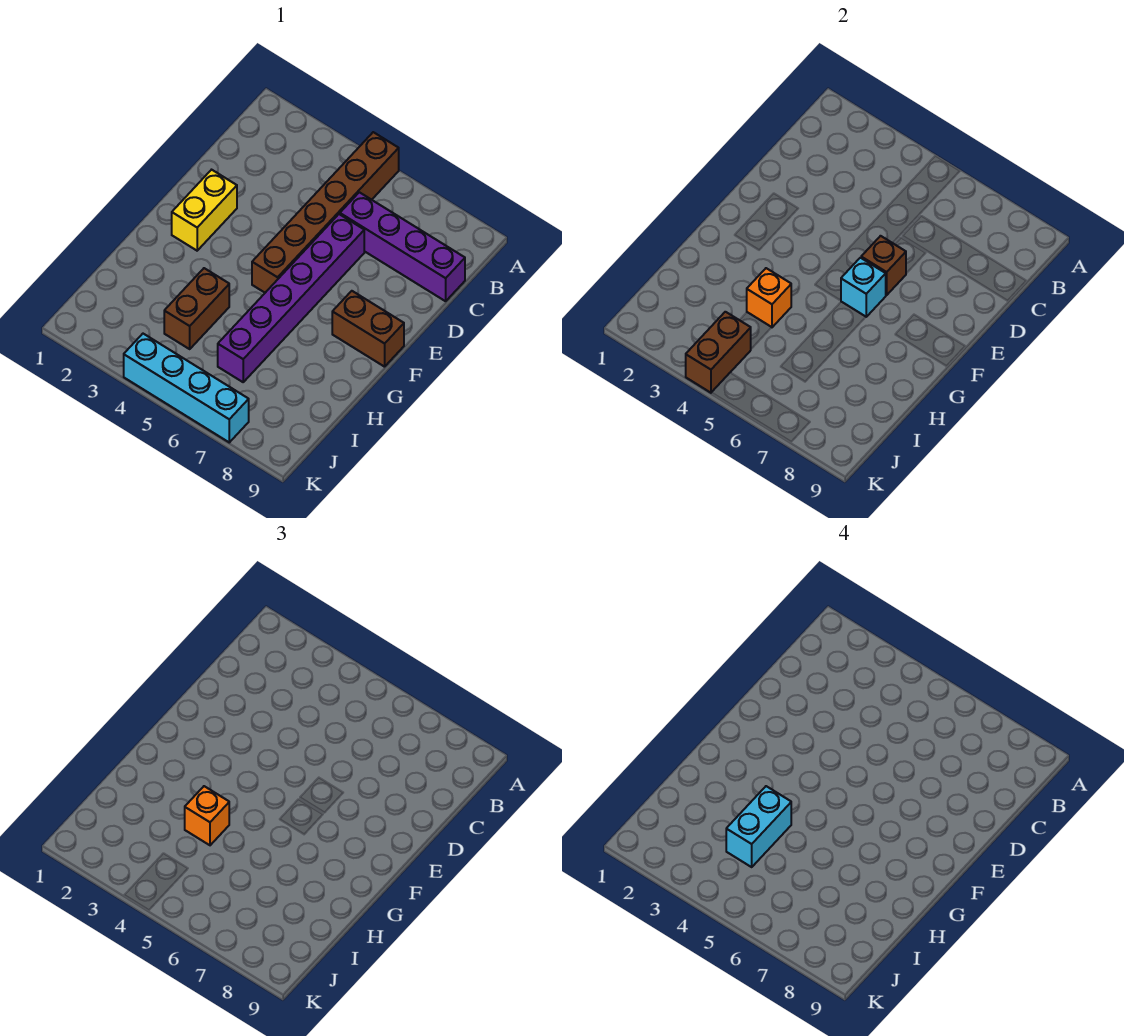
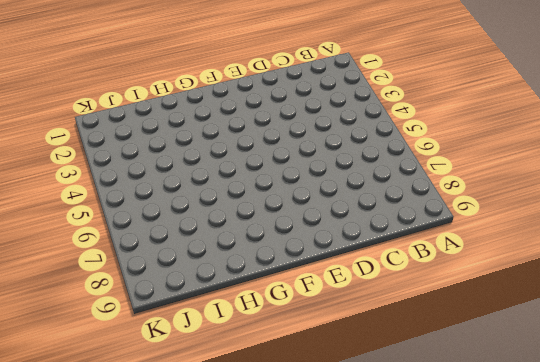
none -> brown brick A5:F5 level 1
none -> purple brick C6:C9 level 1
none -> purple brick D6:I6 level 1

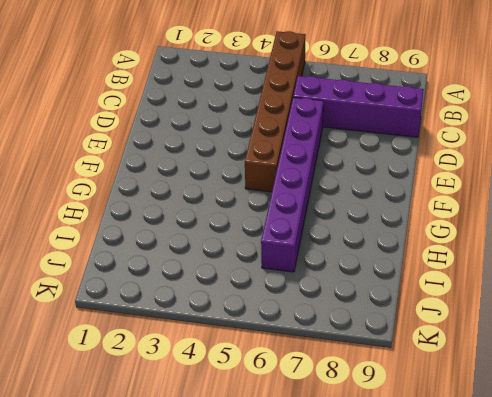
none -> yellow brick E2:F2 level 1
none -> brown brick F8:F9 level 1
none -> brown brick H4:I4 level 1

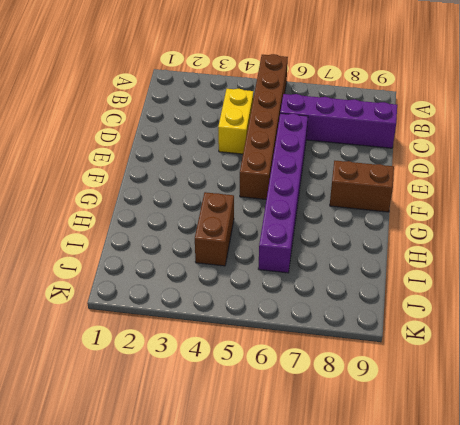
yellow brick C4:D4 level 1 -> yellow brick E2:F2 level 1
none -> cyan brick K4:K7 level 1
none -> brown brick E6 level 2
none -> cyan brick F6 level 2

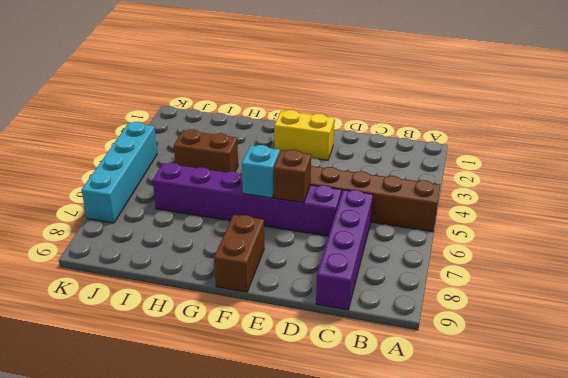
none -> orange brick H4 level 2
none -> brown brick J4:K4 level 2
none -> orange brick H4 level 3

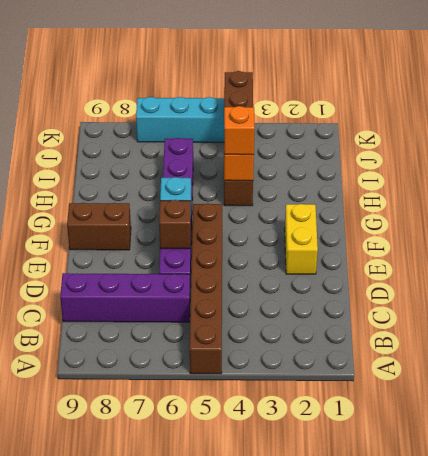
none -> cyan brick H4:I4 level 4

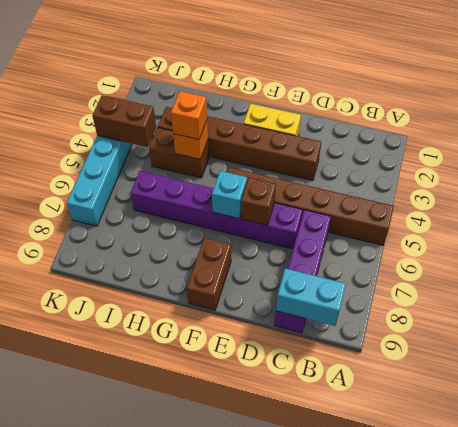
cyan brick B9:C9 level 2 -> cyan brick H4:I4 level 4
brown brick D3:I3 level 1 -> none

